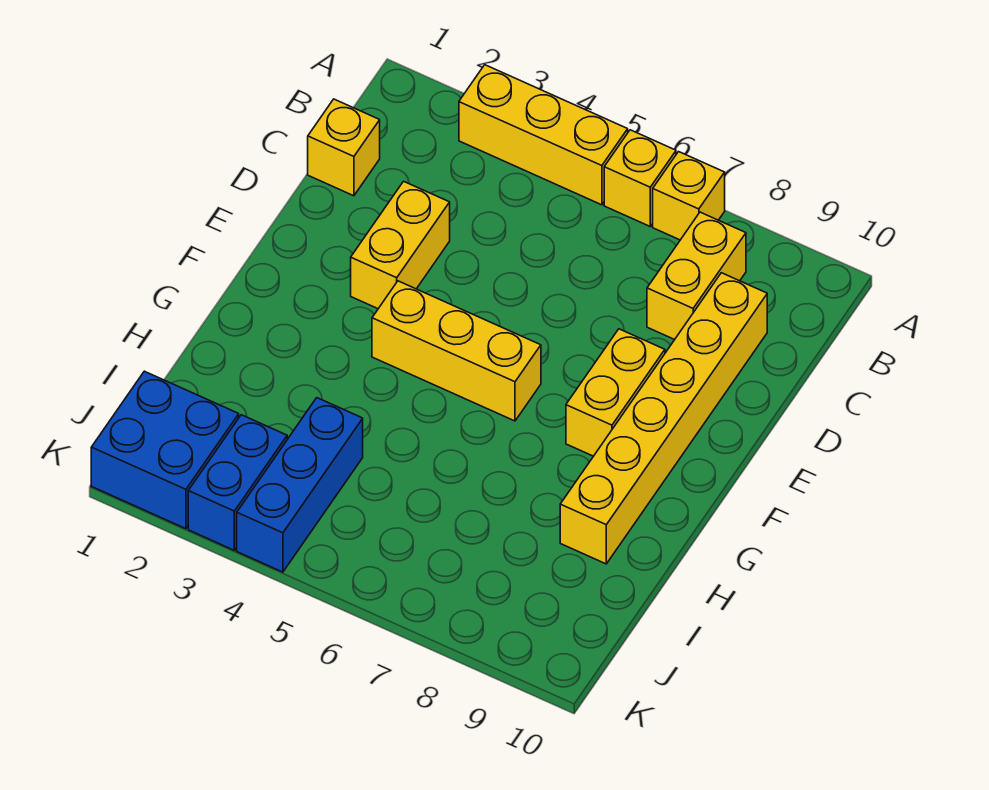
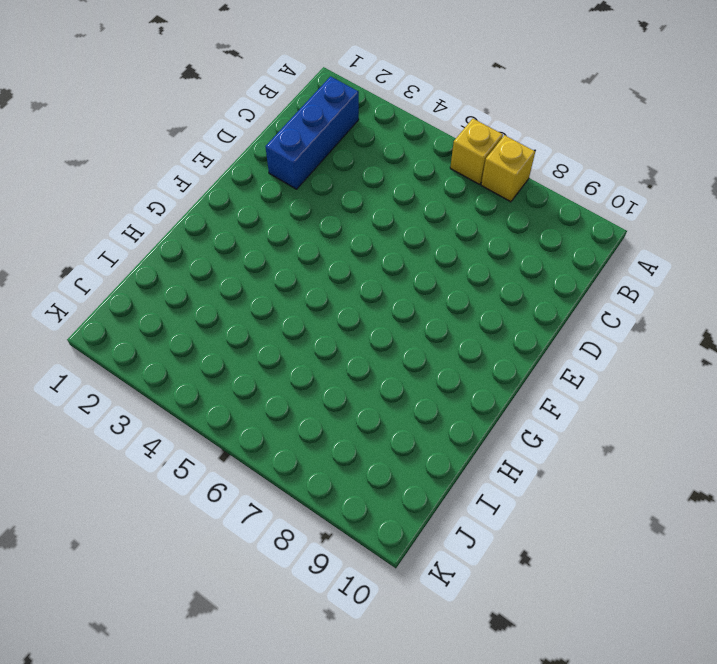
blue brick B2:D2 level 1 -> blue brick I4:K4 level 1
none -> yellow brick A3:A5 level 1
none -> yellow brick B8:C8 level 1
none -> yellow brick C1 level 1

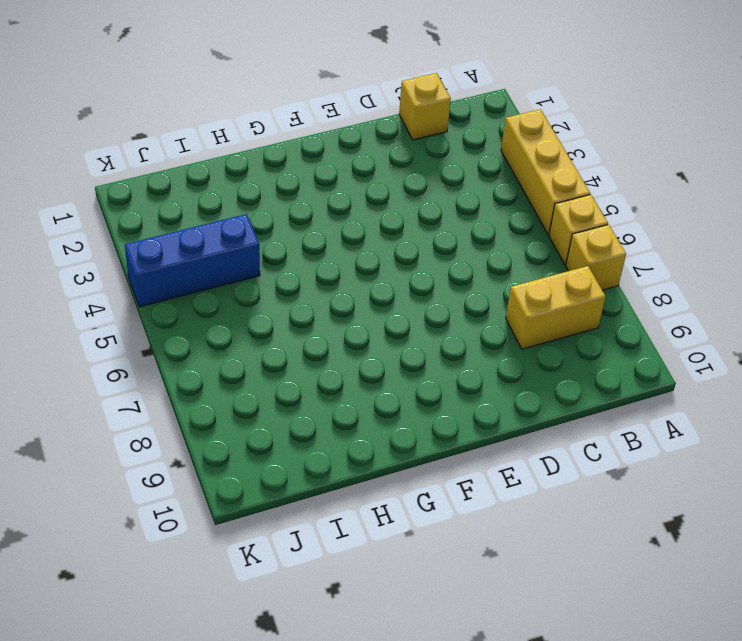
none -> yellow brick C9:H9 level 1
none -> yellow brick D3:E3 level 1
none -> yellow brick E8:F8 level 1

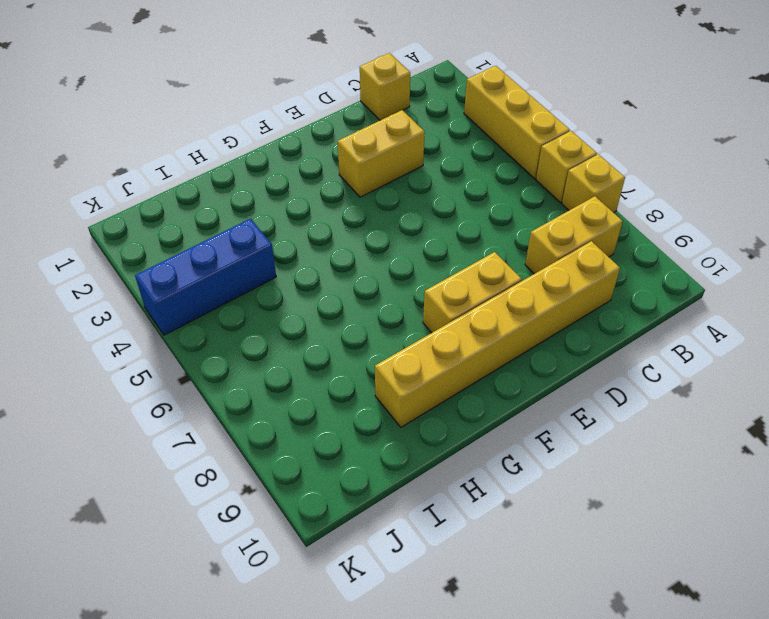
none -> yellow brick F4:F6 level 1
none -> blue brick J1:K2 level 1
none -> blue brick J3:K3 level 1

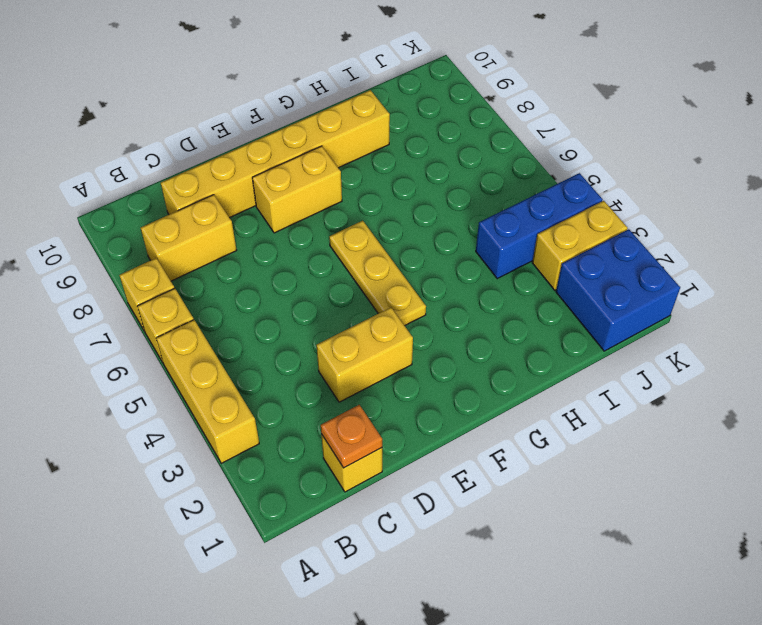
orange plate C1 level 2 -> none
yellow plate F4:F6 level 1 -> yellow brick F4:F6 level 1
yellow brick J3:K3 level 1 -> blue brick J3:K3 level 1

